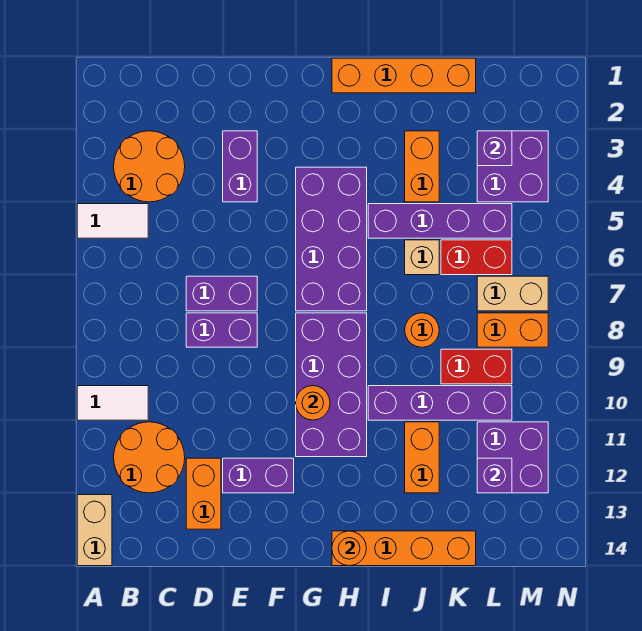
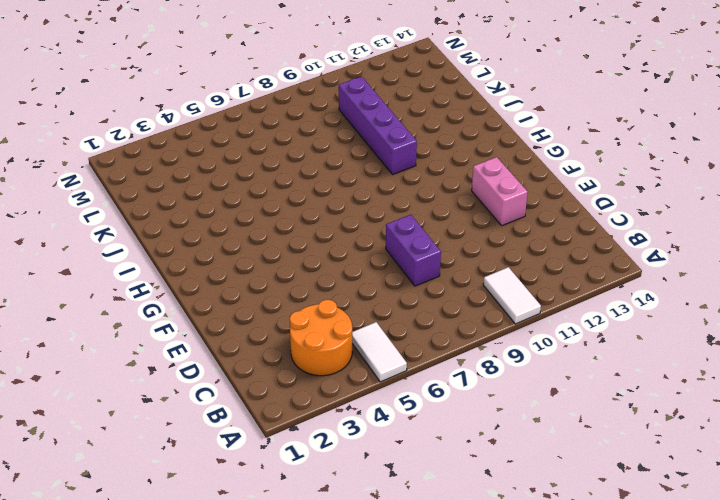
pink brick E12:F12 level 1 -> purple brick E12:F12 level 1
none -> tan brick A13:A14 level 1
none -> orange round brick B11:C12 level 1
none -> purple brick D7:E7 level 1
none -> orange brick D12:D13 level 1

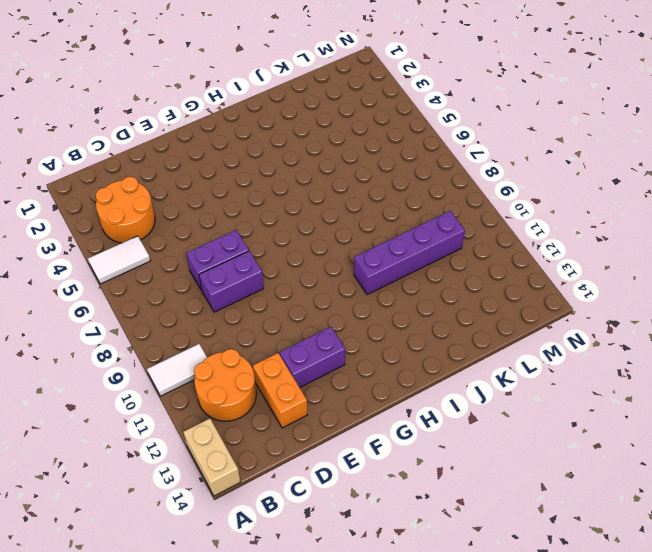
none -> purple brick E3:E4 level 1
none -> purple brick G4:H7 level 1
none -> purple brick G8:H11 level 1
none -> orange brick H1:K1 level 1

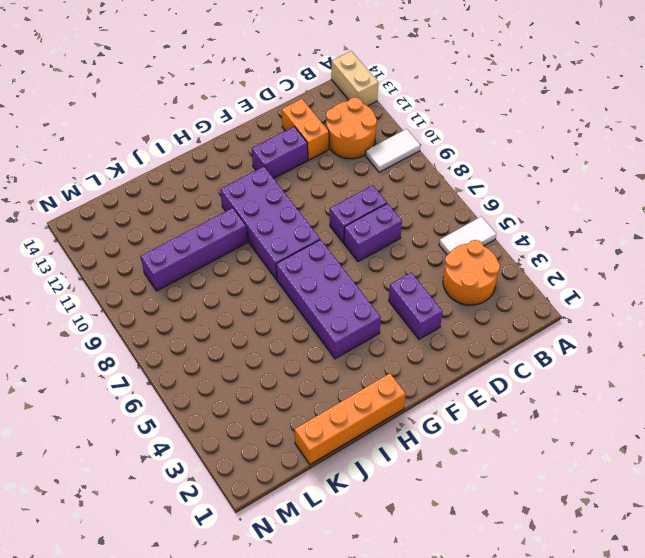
none -> orange brick H14:K14 level 1
none -> purple brick I5:L5 level 1
none -> orange brick J3:J4 level 1
none -> tan brick J6 level 1

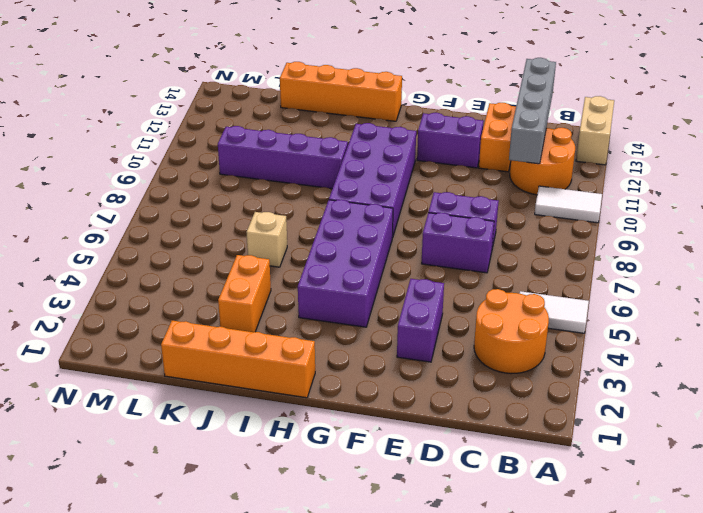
grey brick C11:C14 level 2 -> none
none -> purple brick I5:L5 level 1
none -> orange round brick J8 level 1
none -> orange brick J11:J12 level 1
none -> red brick K6:L6 level 1

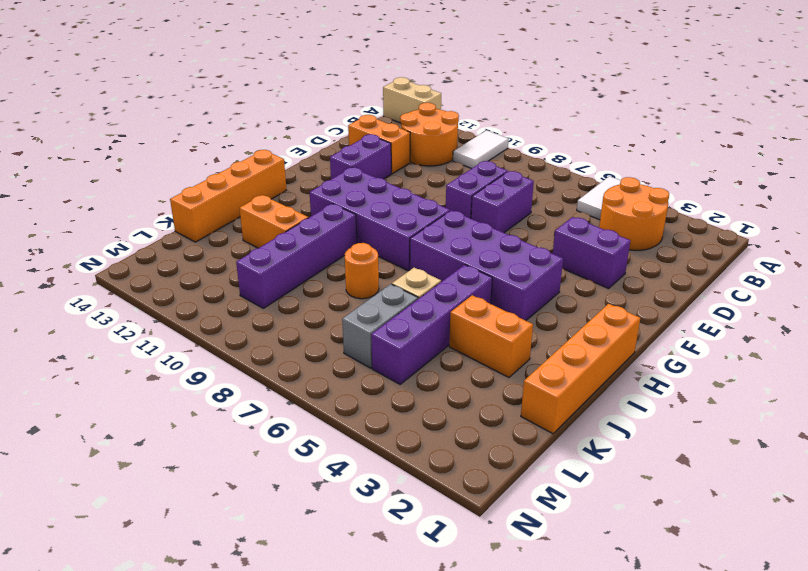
grey brick K6:L6 level 1 -> red brick K6:L6 level 1
none -> red brick K9:L9 level 1
none -> purple brick L3:M4 level 1
none -> tan brick L7:M7 level 1
none -> orange brick L8:M8 level 1

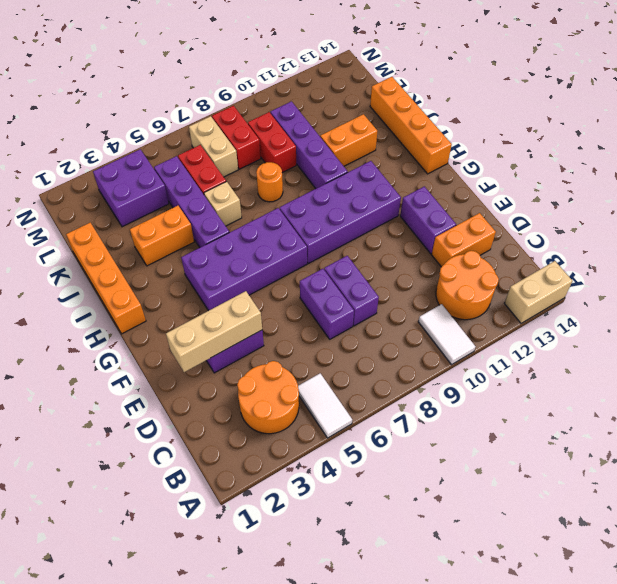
tan brick E2:E4 level 2 -> none
red brick L8:M8 level 1 -> orange brick L8:M8 level 1
none -> purple brick L11:M12 level 1
none -> orange round brick G10 level 2
none -> orange round brick H14 level 2
none -> purple brick L3 level 2

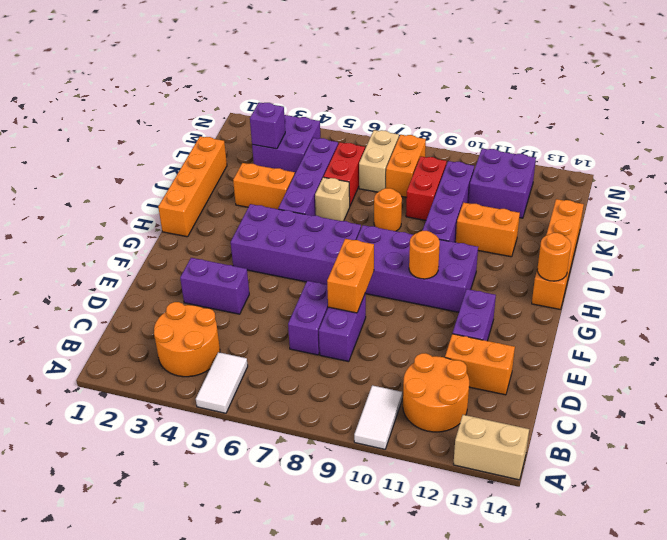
orange brick E8:F8 level 2 -> none
none -> purple brick L12 level 2

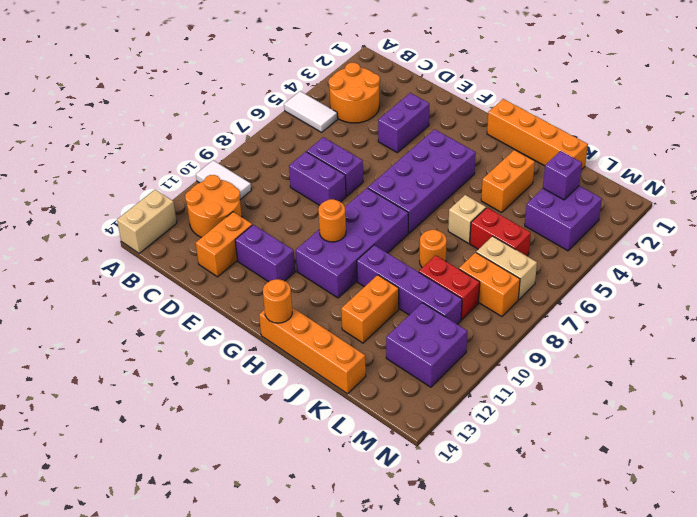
none -> purple brick I5:L5 level 1
none -> purple brick L12 level 2

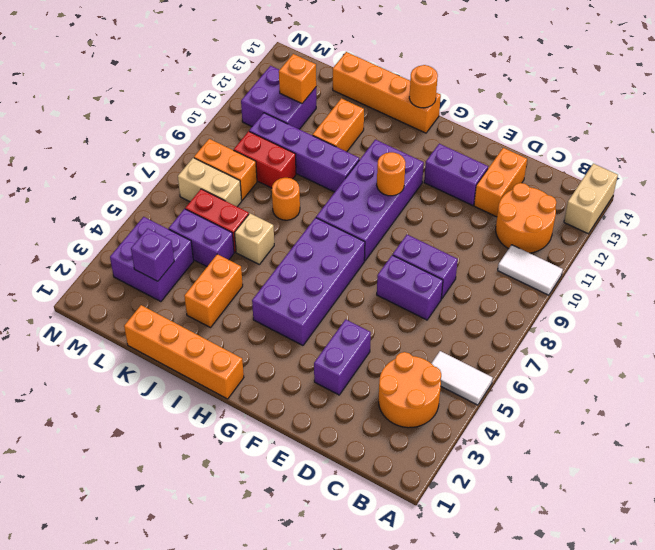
purple brick K5:L5 level 1 -> purple brick I5:L5 level 1
orange brick L12 level 2 -> purple brick L12 level 2

